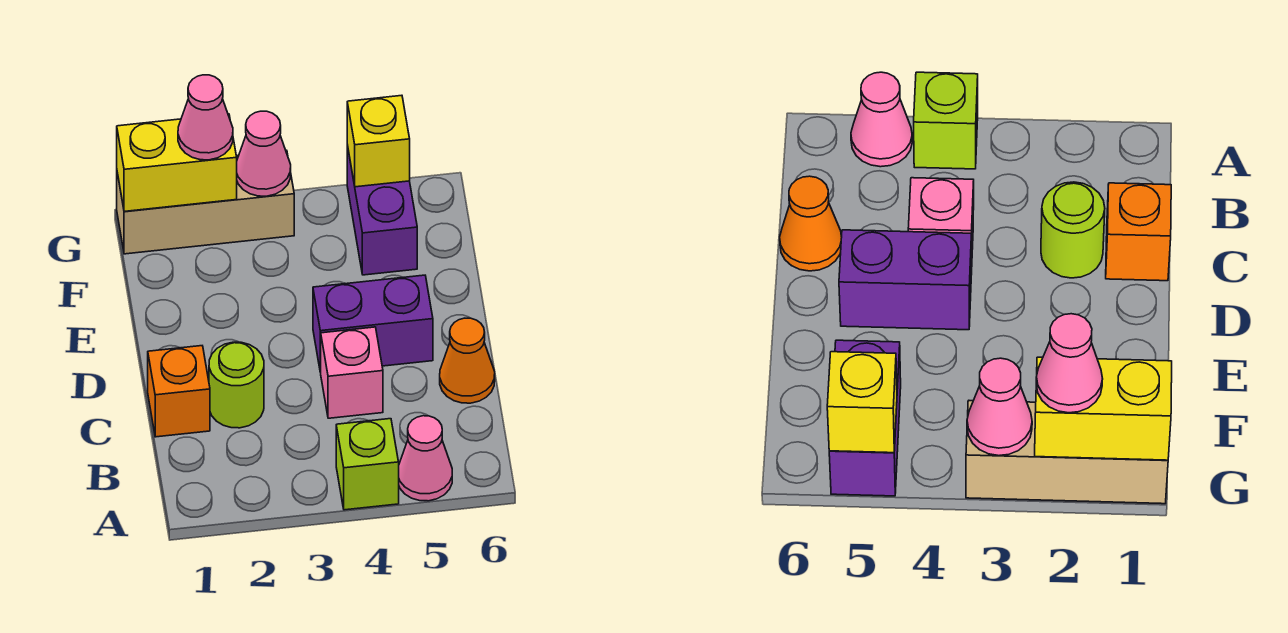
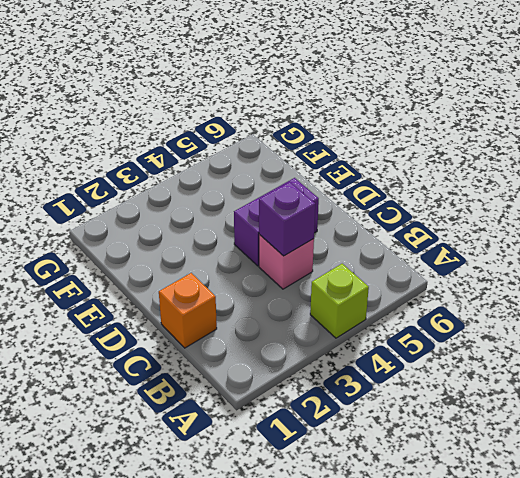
purple brick C4 level 2 -> none
none -> pink cone A5 level 1
none -> lime round brick C2 level 1
none -> orange cone C6 level 1

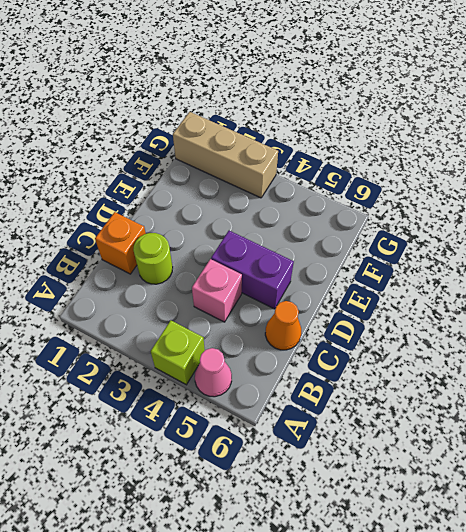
none -> purple brick F5:G5 level 1
none -> yellow brick G1:G2 level 2
none -> pink cone G3 level 2

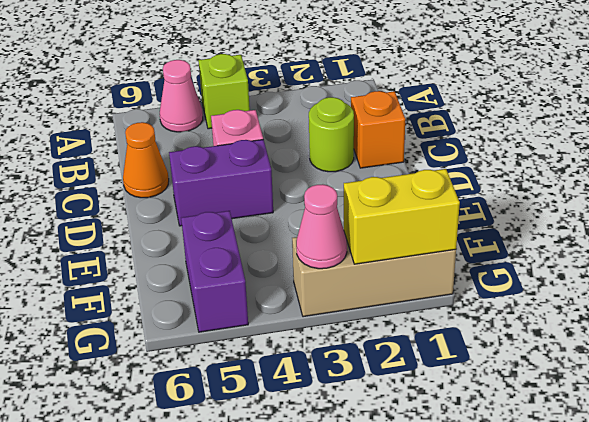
none -> yellow brick G5 level 2
none -> pink cone G2 level 3

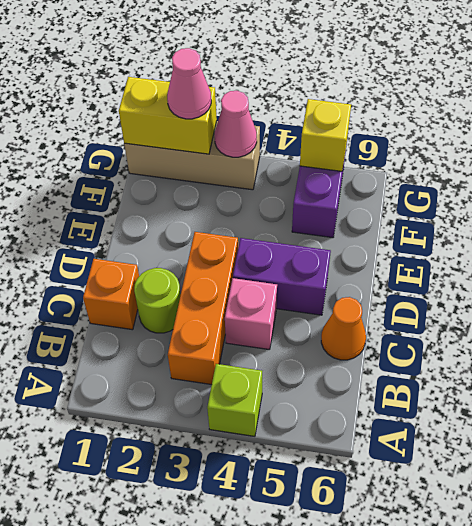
orange brick B3:D3 level 1 -> none
none -> pink cone A5 level 1

